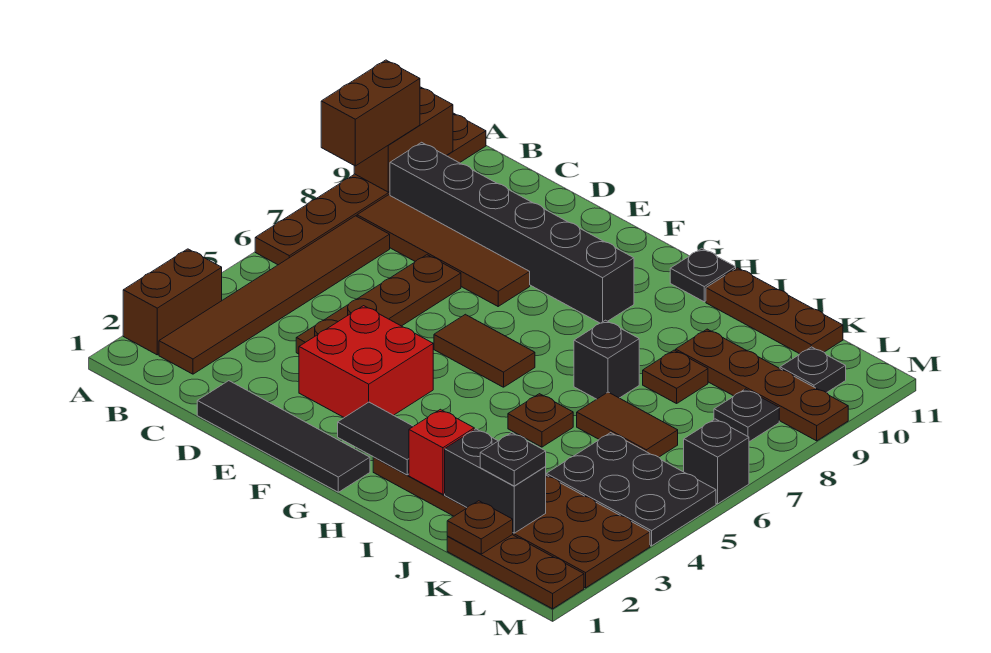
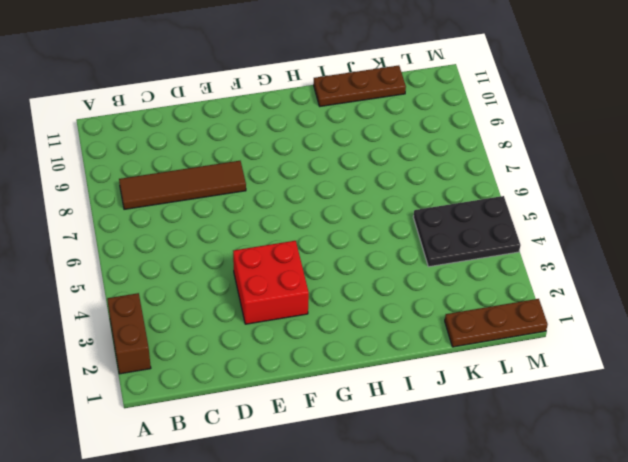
none -> brown plate A6:A11 level 1
none -> brown tile B2:B7 level 1
none -> black brick B9:G9 level 1

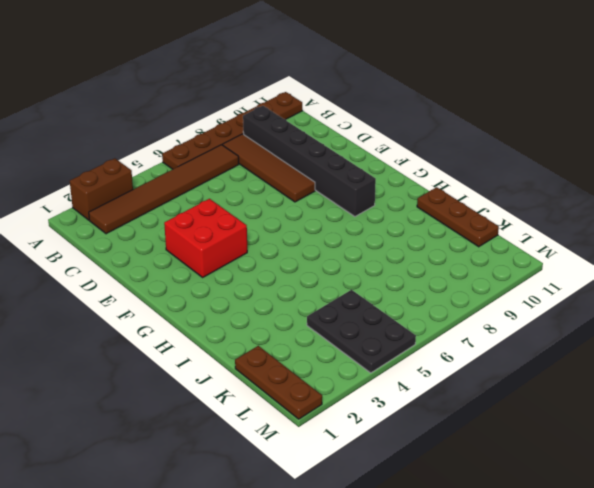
none -> black tile D1:G1 level 1
none -> brown plate D4:D7 level 1
none -> brown tile F6:G6 level 1

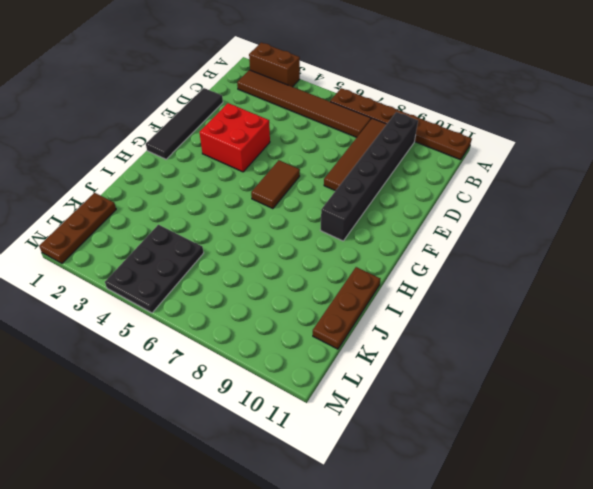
none -> brown plate D4:D7 level 1
none -> brown plate H2:M3 level 1
none -> black plate H11 level 1

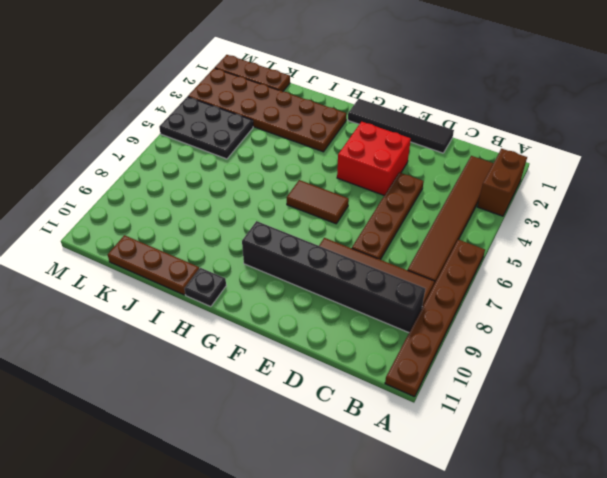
none -> brown plate I5 level 1
none -> black brick I7 level 1
none -> brown tile J6:K6 level 1

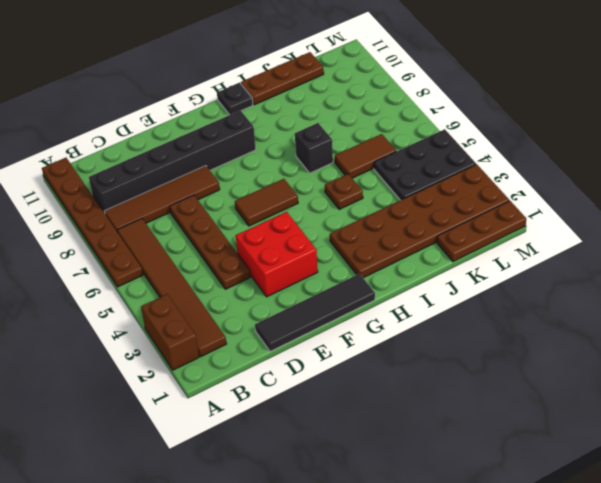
none -> brown plate J8 level 1
none -> brown plate J9:M9 level 1
none -> black plate L8 level 1

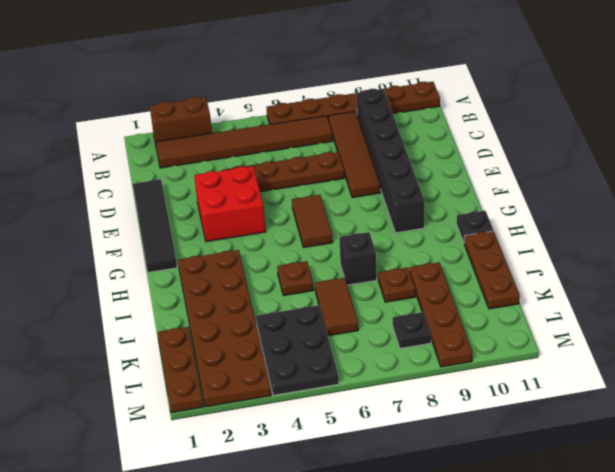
none -> black plate L10 level 1
none -> black brick M6 level 1
none -> brown brick A9:A10 level 2

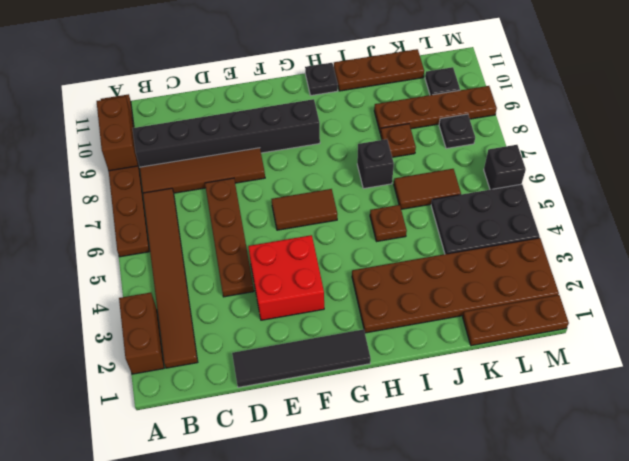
none -> black tile G2:H2 level 2
none -> red brick I2 level 2
none -> black brick J2:K2 level 2

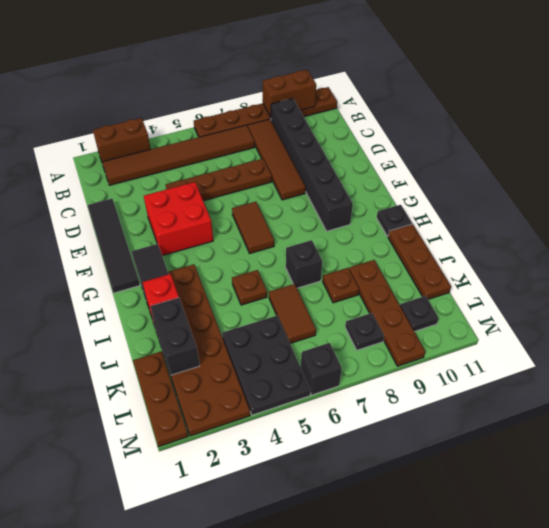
none -> brown plate K1 level 2
none -> brown brick A8:A9 level 3
none -> black plate K2 level 3

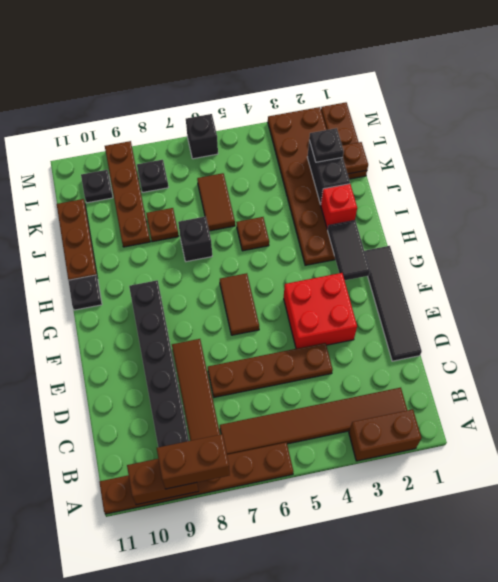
none -> black plate K4:M5 level 1

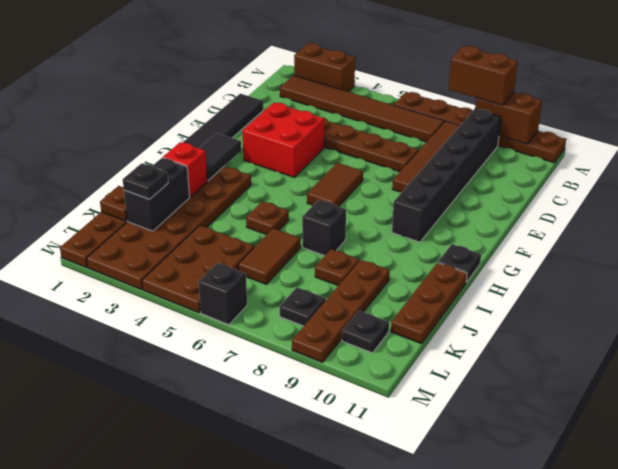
brown plate K4:M5 level 1 -> black plate K4:M5 level 1

